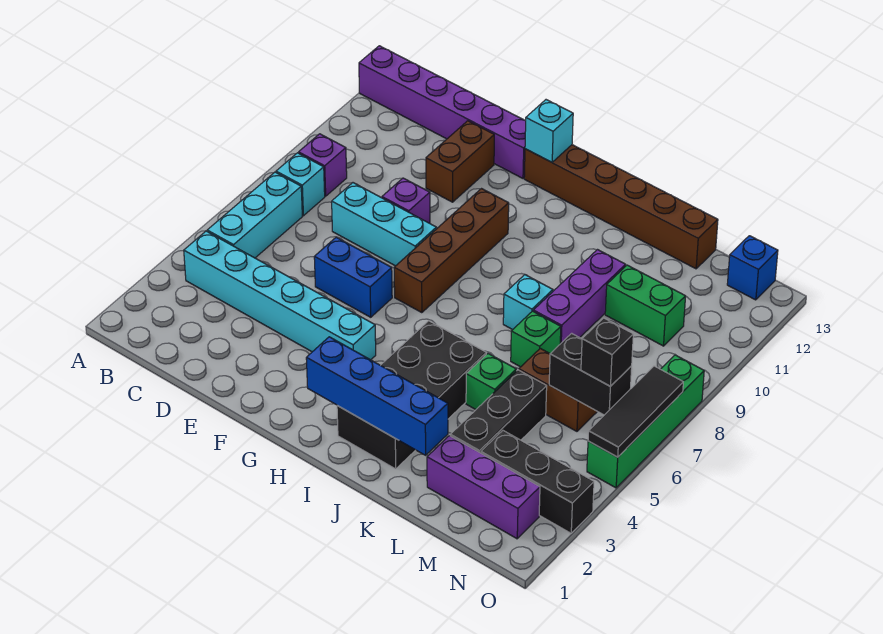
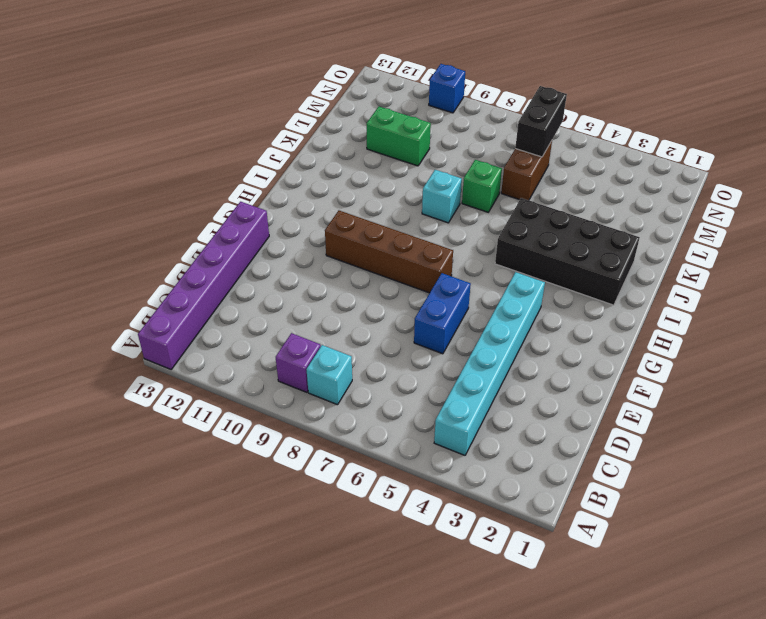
green brick L10:L11 level 1 -> green brick L10:M10 level 1
blue brick O10 level 1 -> blue brick N13 level 1
none -> cyan brick B5:B7 level 1
none -> cyan brick D8:F8 level 1
none -> purple brick E9 level 1

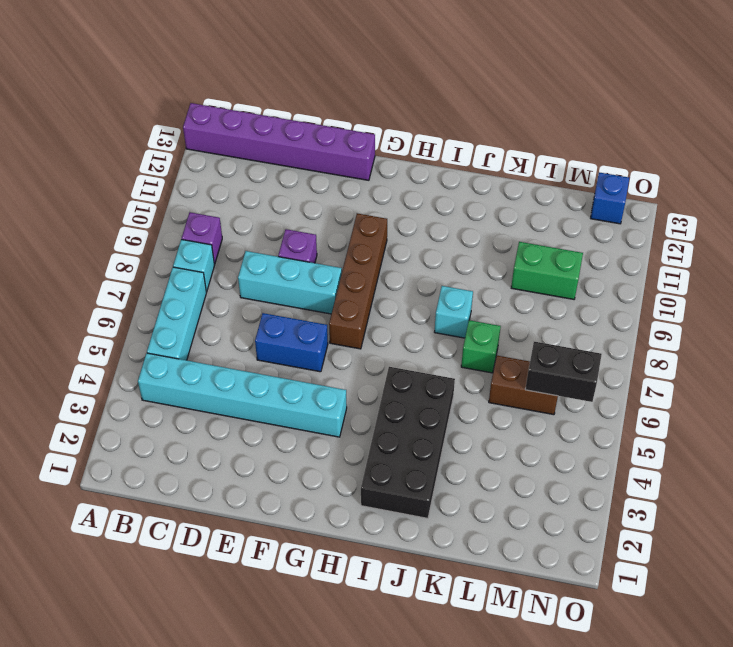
none -> brown brick E11:E12 level 1
none -> brown brick G13:L13 level 1
none -> green brick K5 level 1

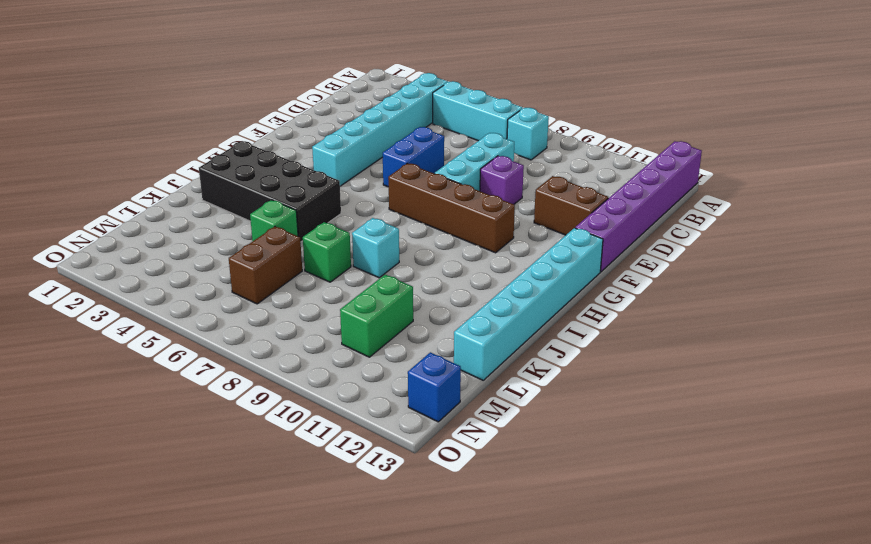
cyan brick G13:L13 level 1 -> brown brick G13:L13 level 1
none -> purple brick B9 level 1
none -> purple brick K8:K10 level 1
none -> purple brick L2:N2 level 1

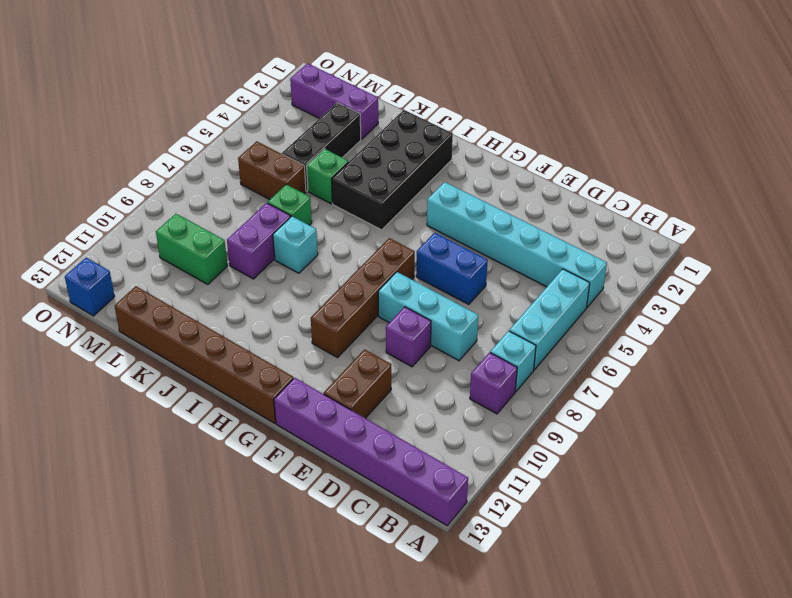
purple brick K8:K9 level 1 -> purple brick K8:K10 level 1
none -> black brick M3:O3 level 1
none -> green brick O5:O8 level 1
none -> cyan brick G13 level 2

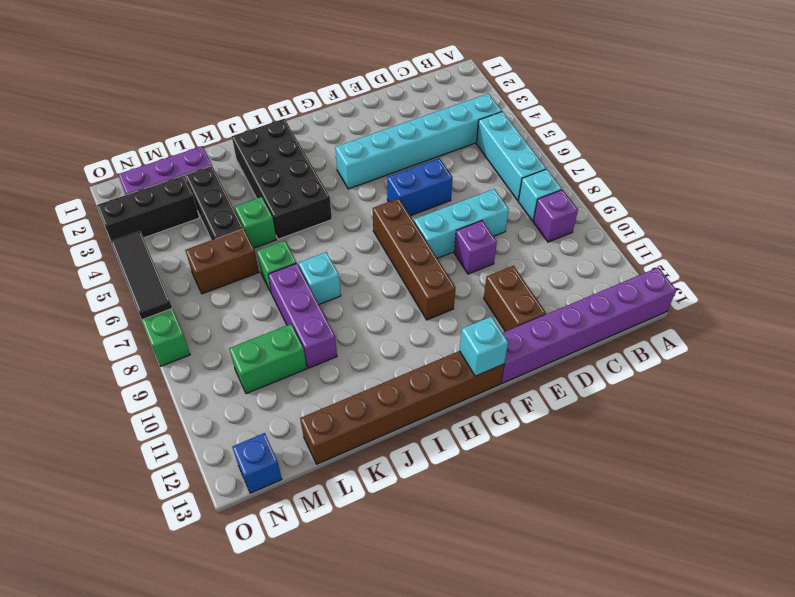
none -> blue brick H2:K2 level 2
none -> black brick M6:N6 level 2
none -> black brick N6 level 3

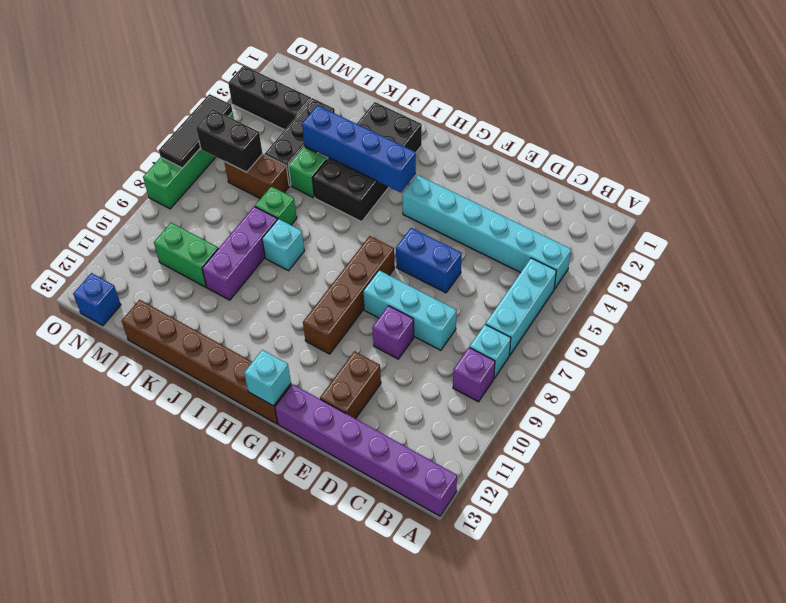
blue brick H4:K4 level 2 -> blue brick H2:K2 level 2
none -> purple brick L2:N2 level 1
none -> black brick N6 level 3

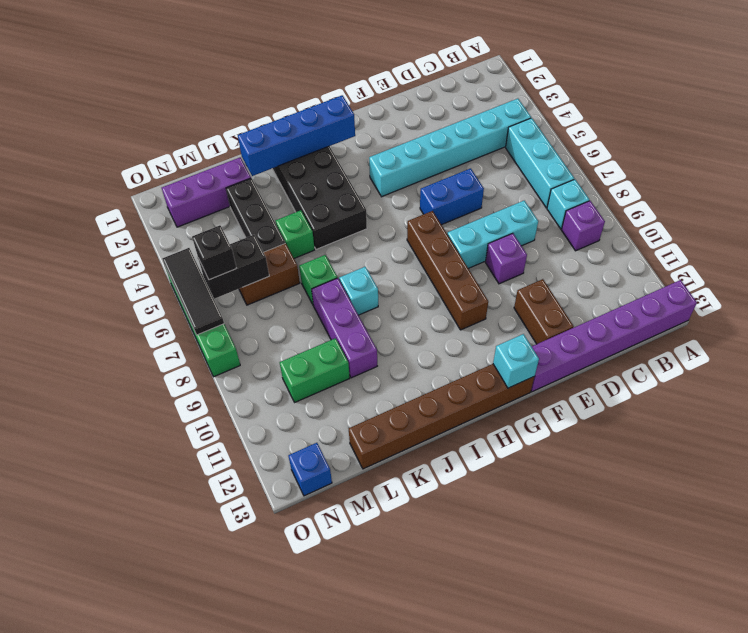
none -> black brick M3:O3 level 1

